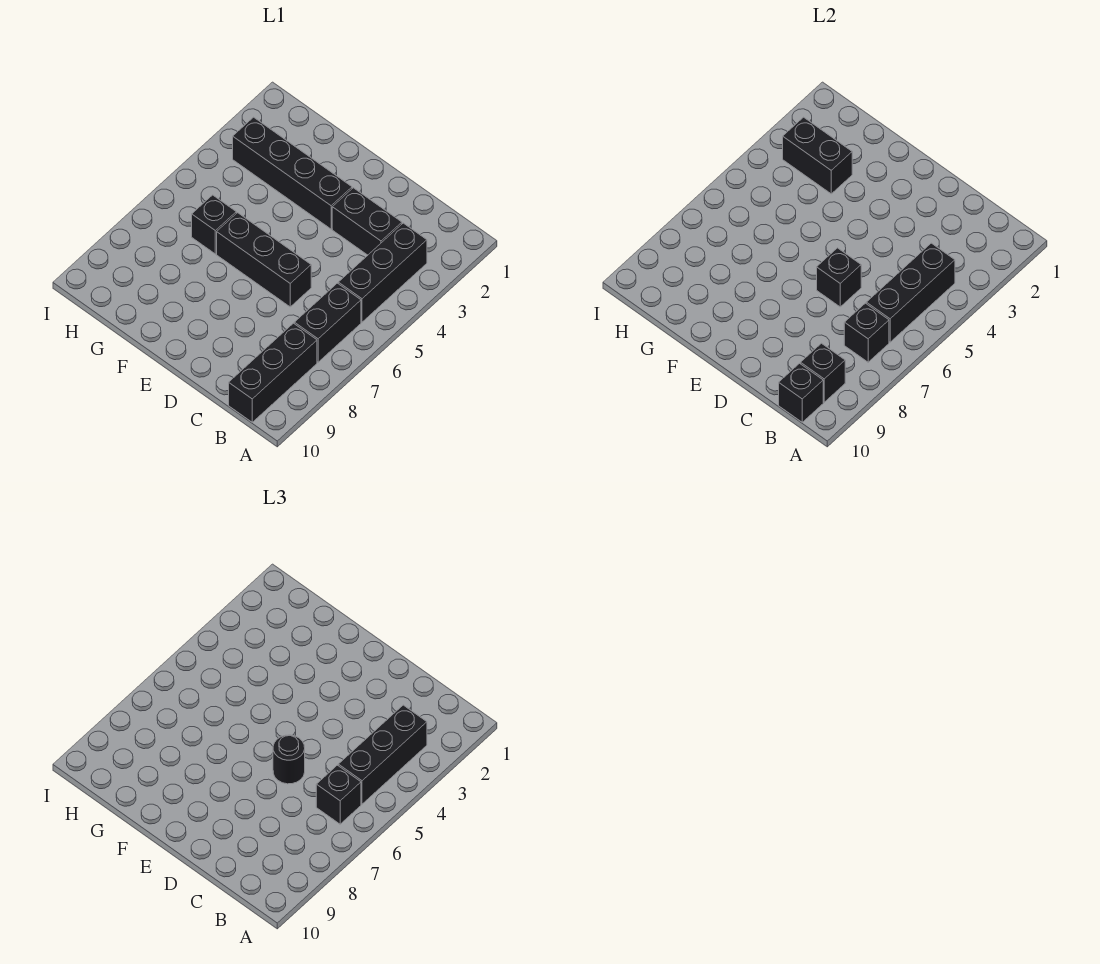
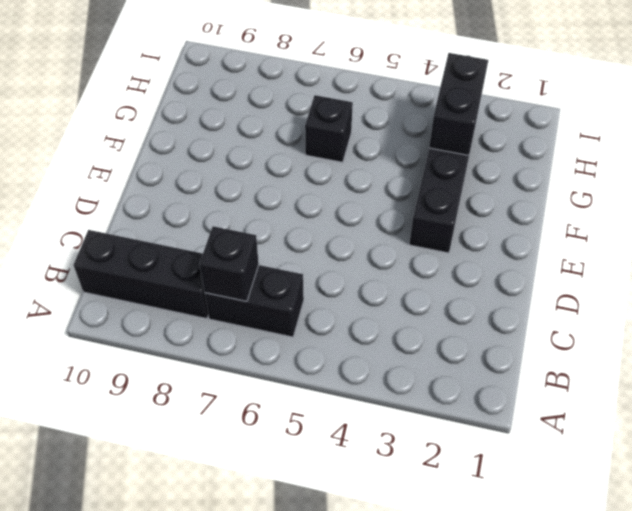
none -> black brick B3:B5 level 1
none -> black brick C3:D3 level 1
none -> black brick D6:F6 level 1

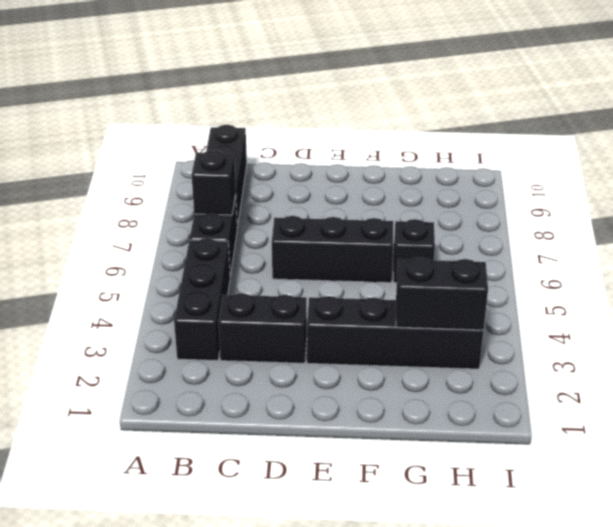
none -> black brick B4:B6 level 2
none -> black brick B9 level 2
none -> black brick B10 level 2

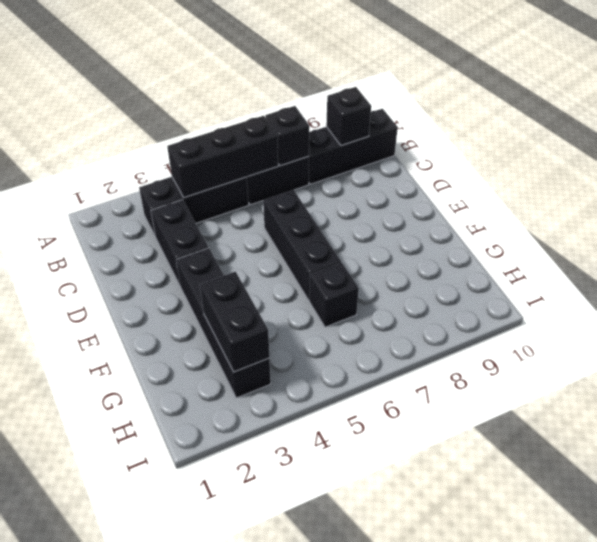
none -> black brick B10 level 2
none -> black brick D6 level 2
none -> black brick B3:B5 level 3

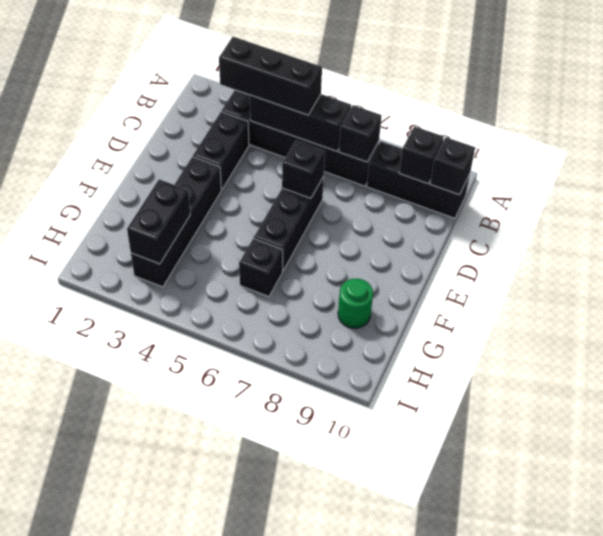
green round brick G9 level 1 -> none
none -> black brick B6 level 3
none -> black round brick D6 level 3

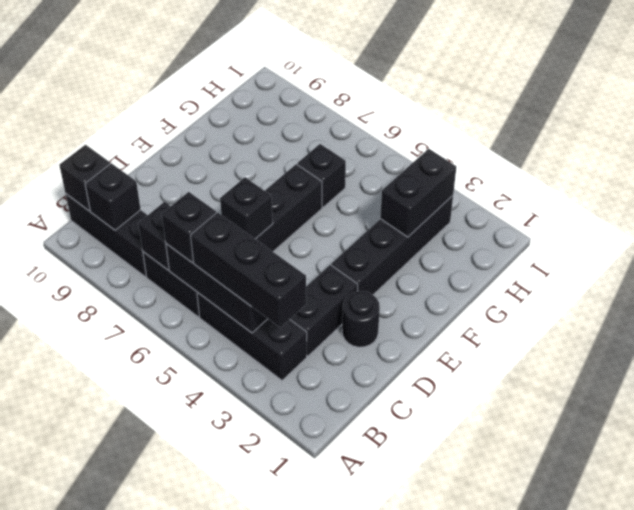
black round brick D2 level 1 -> black round brick D6 level 3

